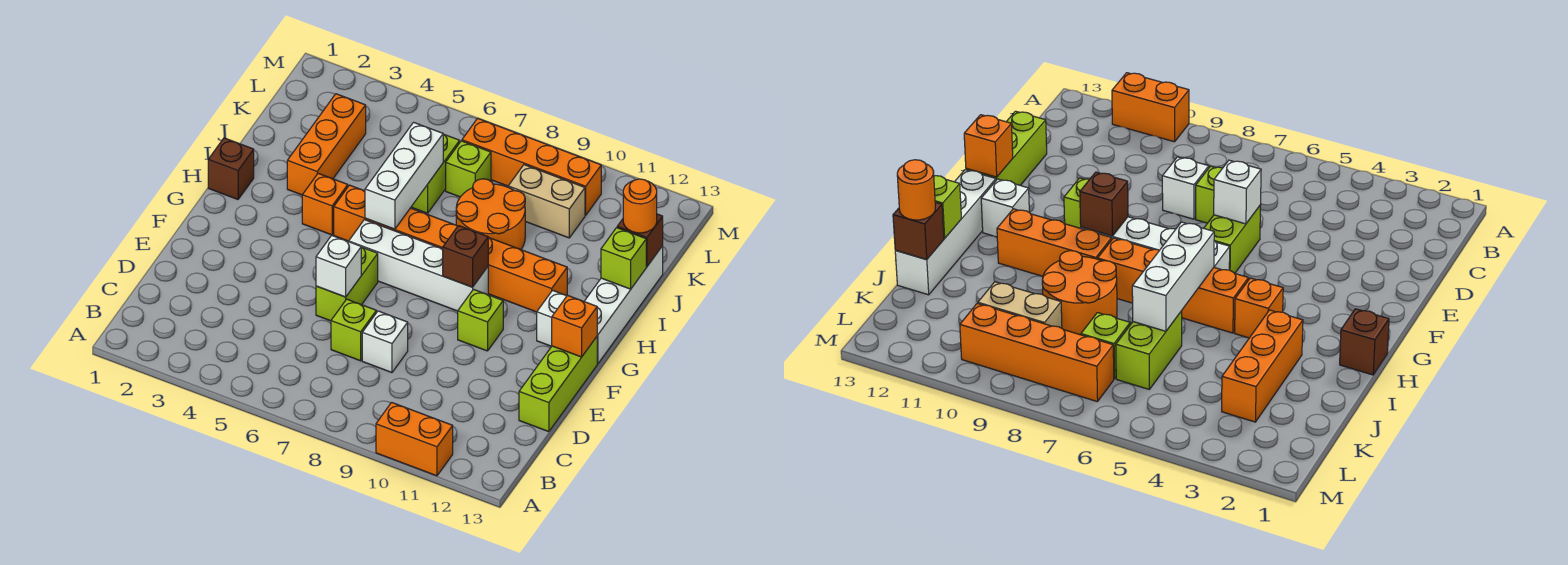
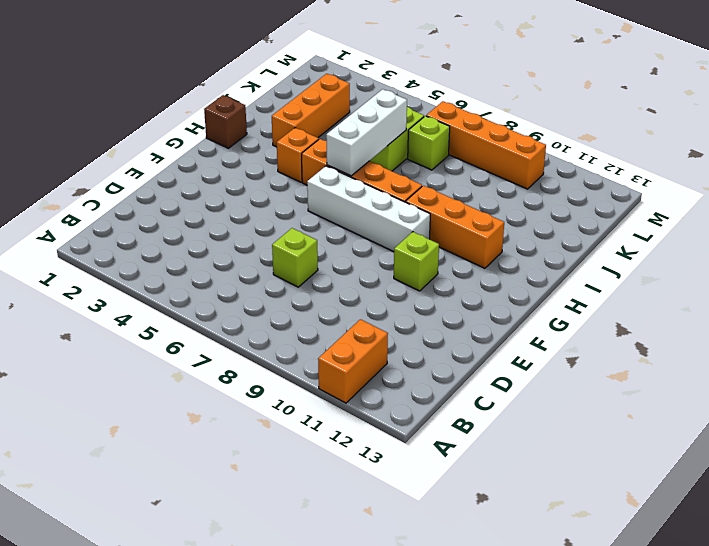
orange brick A11:B11 level 1 -> orange brick A10:A11 level 1
none -> white brick D8 level 1
none -> lime brick D13:F13 level 1
none -> lime brick E6:F6 level 1

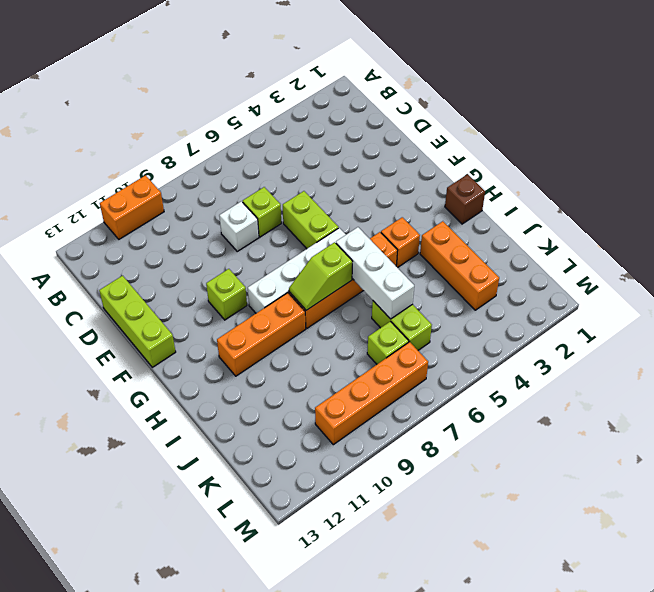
lime slope H7:H8 level 2 top 7 -> none
none -> white brick G12 level 1
none -> white brick G13:J13 level 1
none -> orange round brick I8:J9 level 1

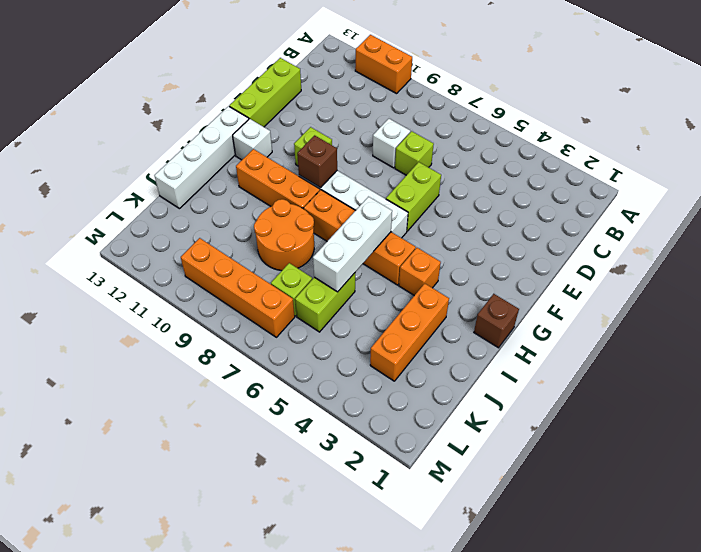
none -> tan brick K9:K10 level 1
none -> white brick E6 level 2
none -> orange brick F13 level 2

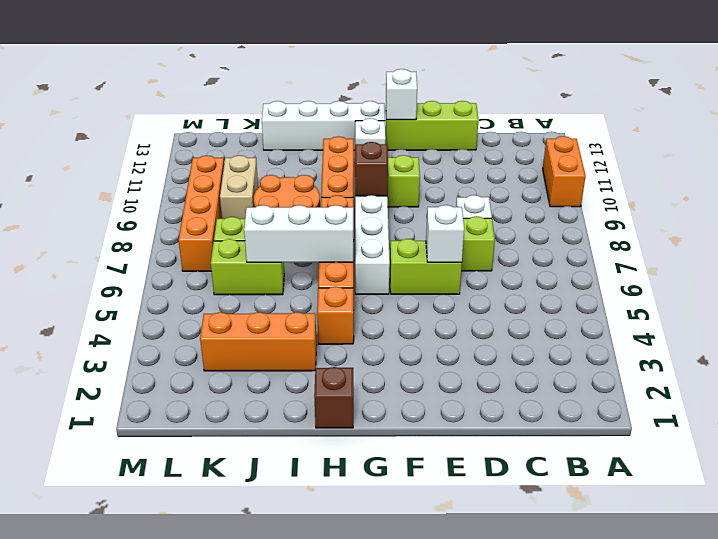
white brick F13 level 2 -> orange brick F13 level 2
none -> lime brick I13 level 2
none -> brown brick J13 level 2
none -> orange round brick J13 level 3

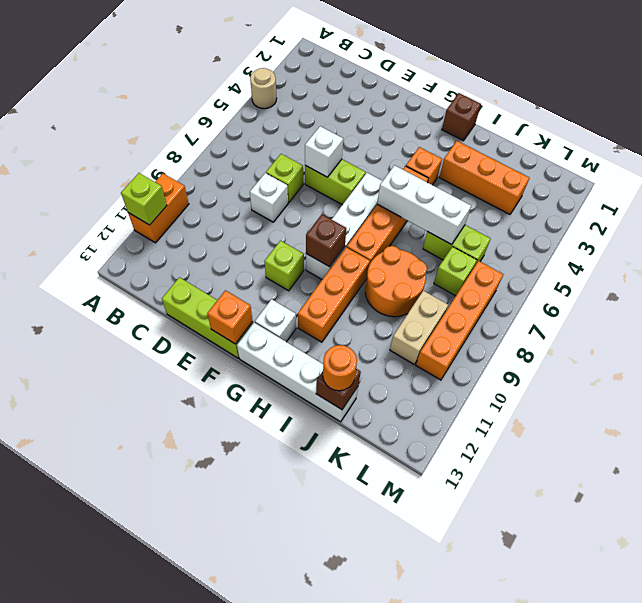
tan round brick A4 level 1 -> none
lime brick A11 level 2 -> lime brick I13 level 2

